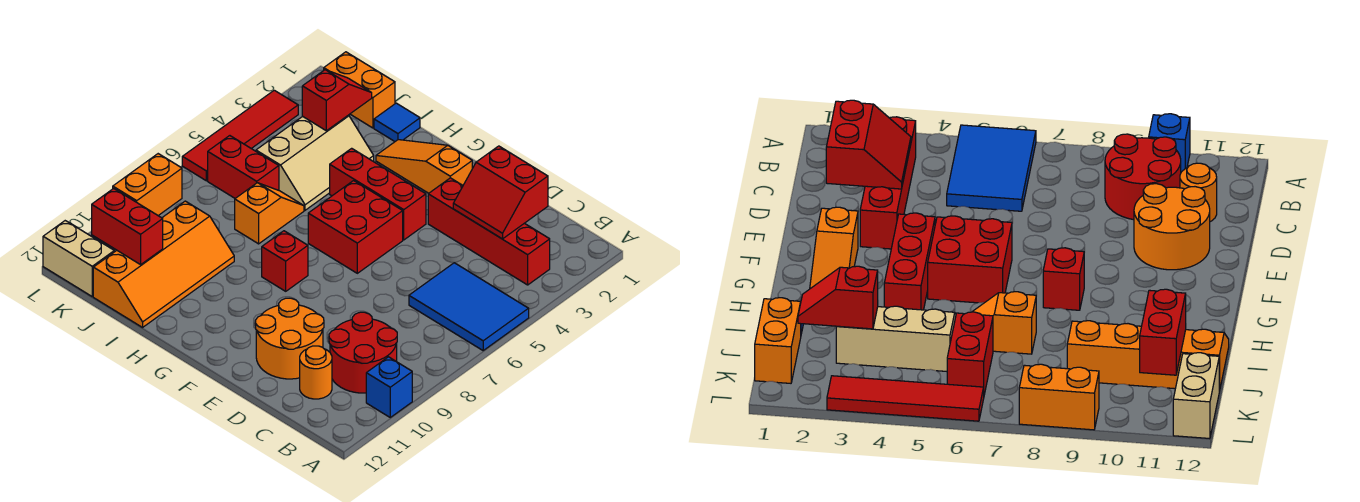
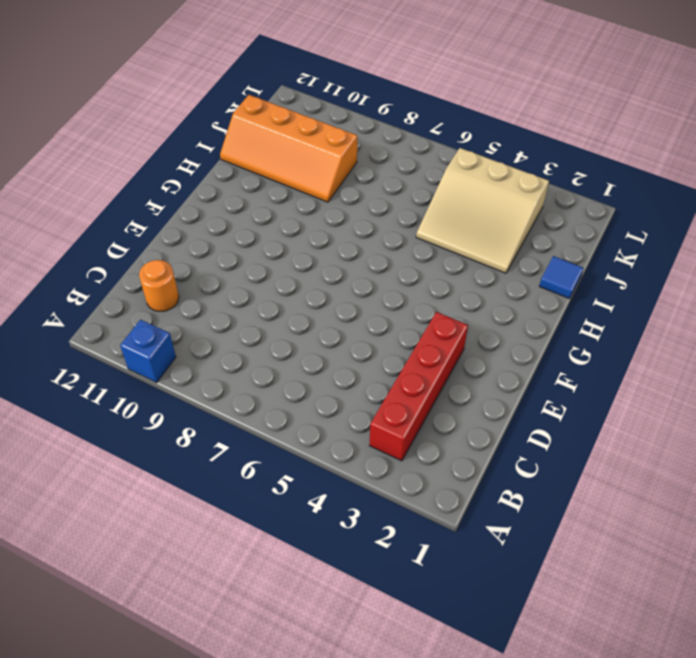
tan slope I3:K5 level 1 top K -> tan slope I3:J5 level 1 top J
none -> blue tile A5:C6 level 1
none -> red round brick B9:C10 level 1
none -> orange round brick D10:E11 level 1

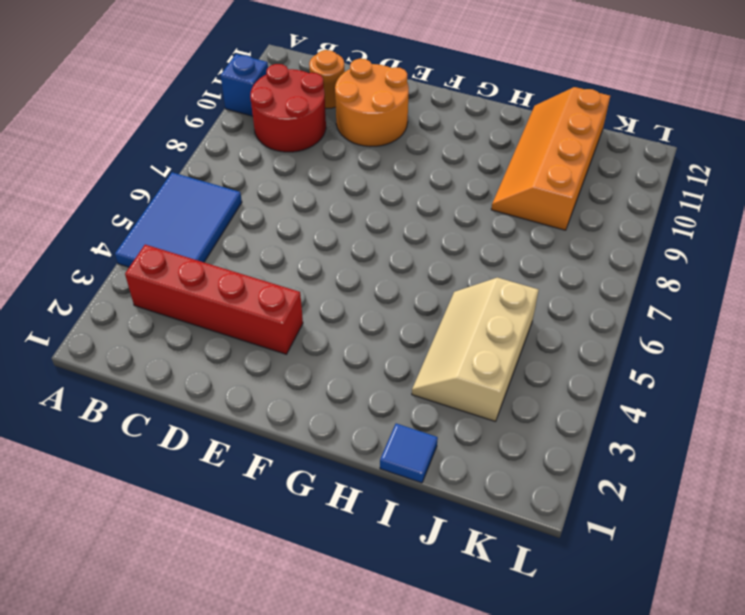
blue tile A4:B6 level 1 -> blue tile A5:C6 level 1
none -> orange slope F2:H2 level 1 top F
none -> red brick F4:H4 level 1
none -> red brick F5:G6 level 1

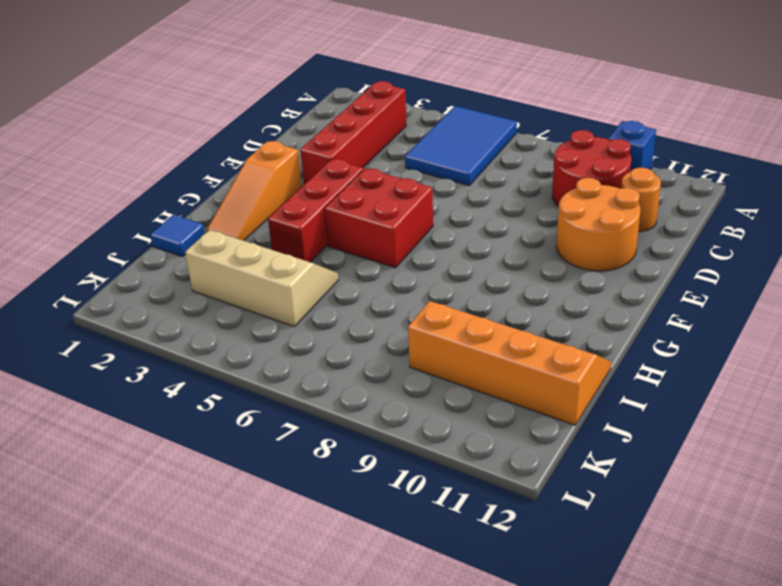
none -> red brick G8 level 1
none -> orange slope I6:I7 level 1 top 7
none -> orange brick J1:K1 level 1

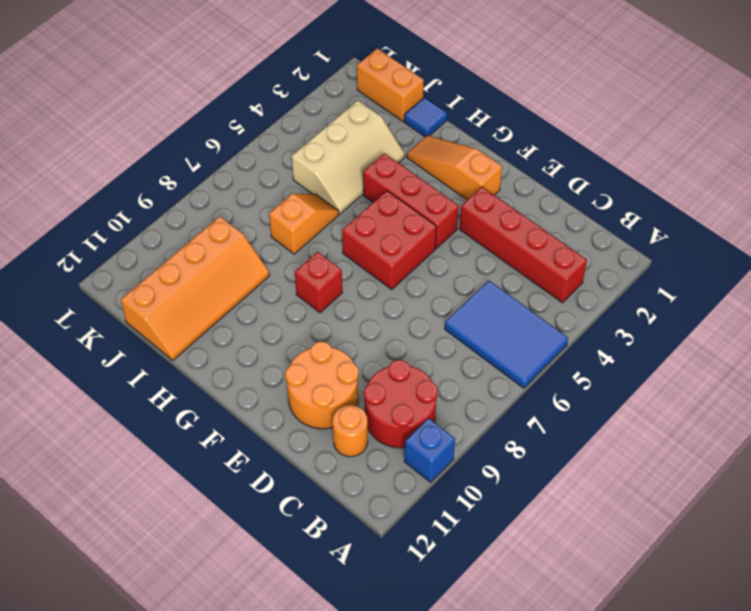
none -> red brick J6:K6 level 1
none -> tan brick K12:L12 level 1
none -> red tile L3:L6 level 1

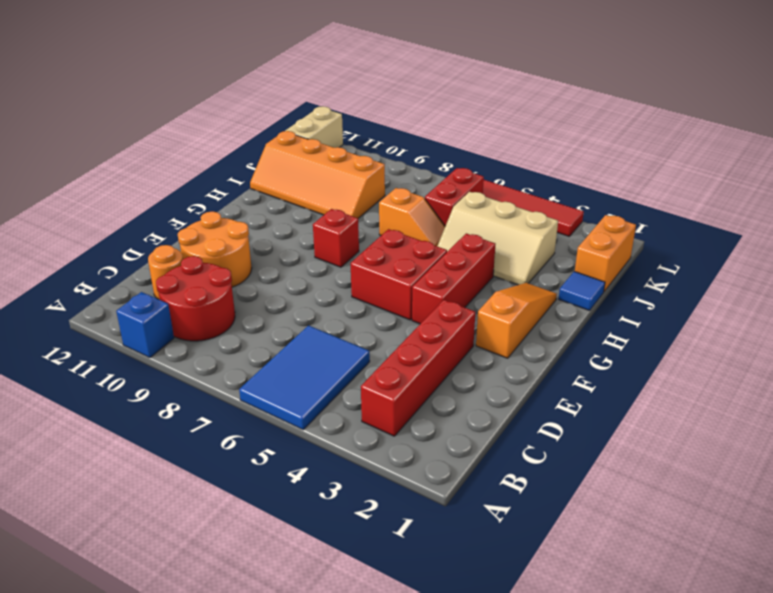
none -> orange brick L8:L9 level 1
none -> red slope C2:D3 level 2 top 2
none -> red slope J2:J3 level 2 top 3

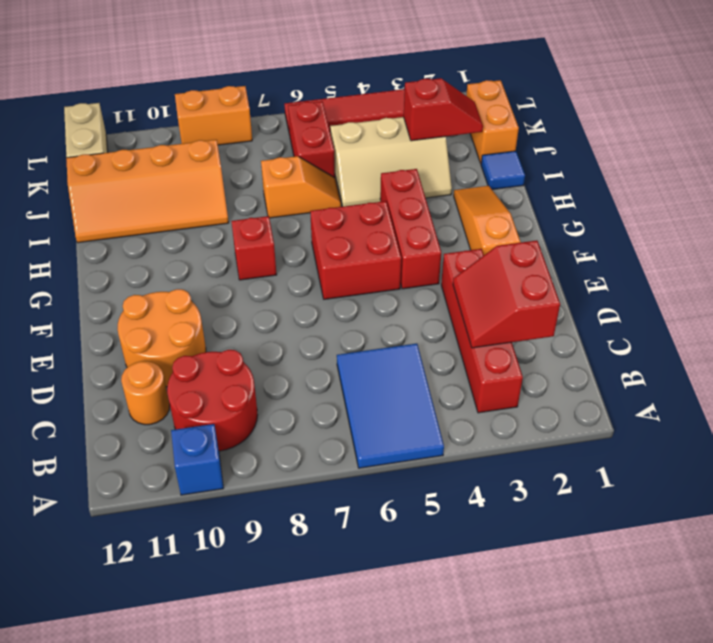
none -> red brick J11:K11 level 2

